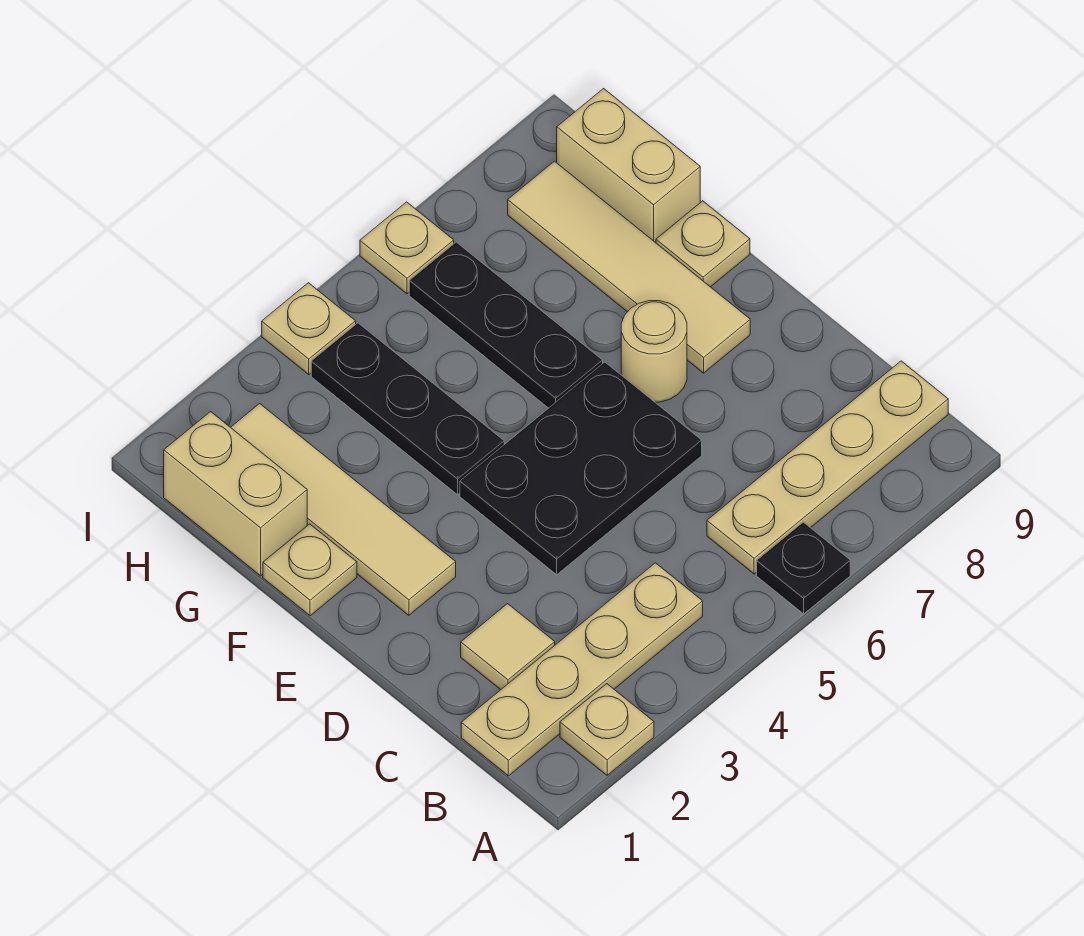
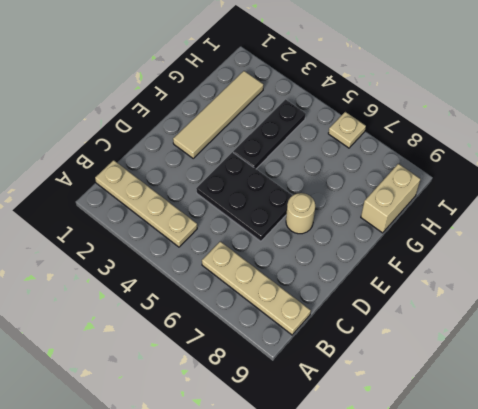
none -> tan plate A2 level 1
none -> black plate A6 level 1
none -> tan tile C2 level 1

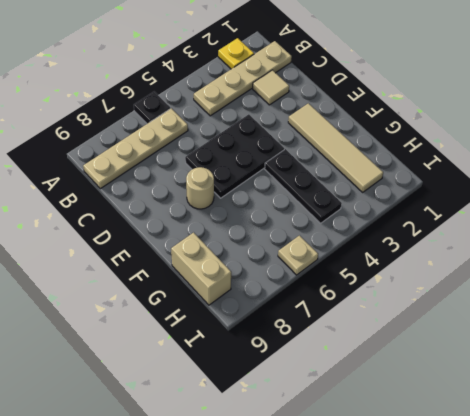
yellow plate A2 level 1 -> tan plate A2 level 1
none -> tan tile E8:H8 level 1
none -> tan plate F1 level 1
none -> black plate F6:H6 level 1

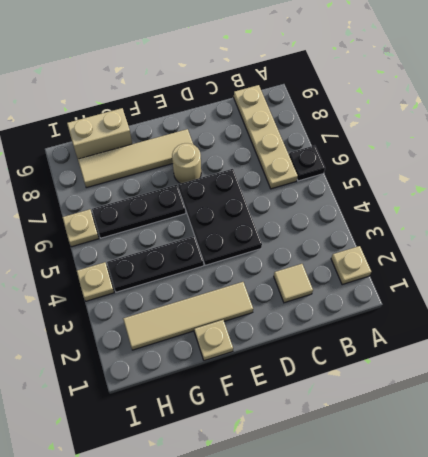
none -> tan plate B1:B4 level 1
none -> tan plate F9 level 1
none -> tan brick G1:H1 level 1

